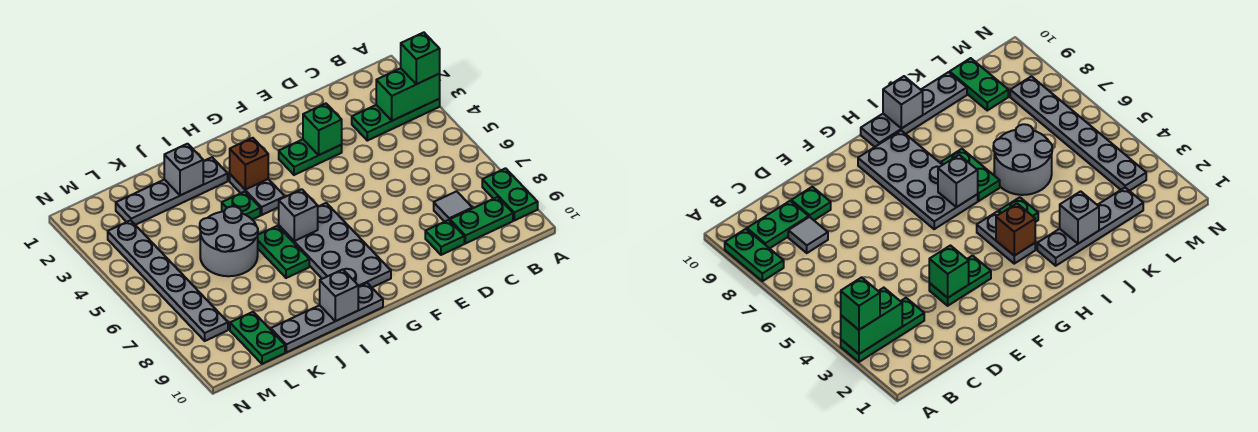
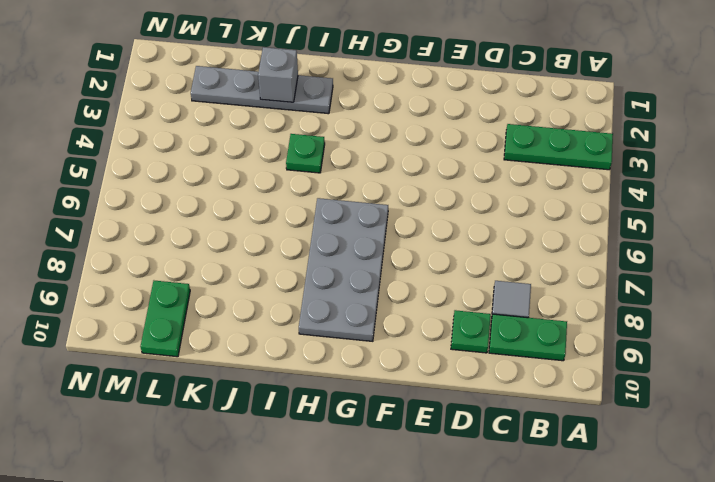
none -> green plate A8:A9 level 1
none -> green plate E3:F3 level 1
none -> grey plate H3:H4 level 1

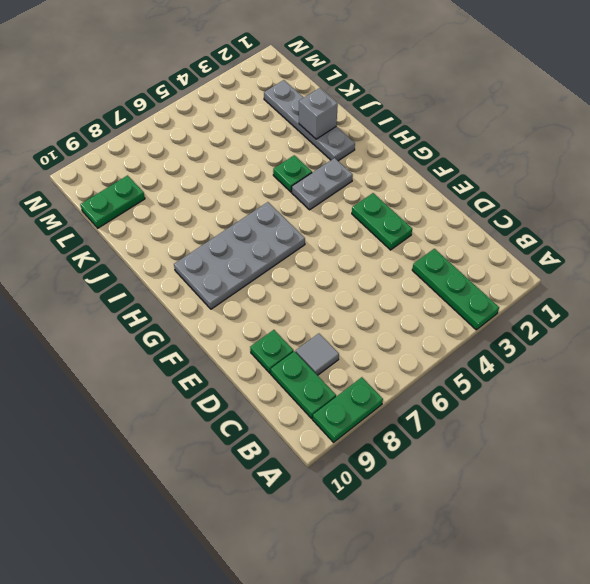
none -> grey plate H10:K10 level 1
none -> green plate I6:I7 level 1
none -> grey round brick J5:K6 level 1

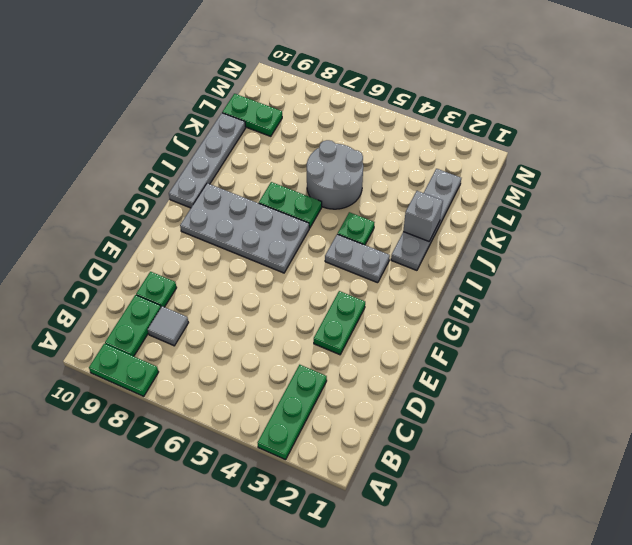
none -> grey plate M3:M8 level 1
none -> green brick A3:B3 level 2
none -> green brick E3 level 2

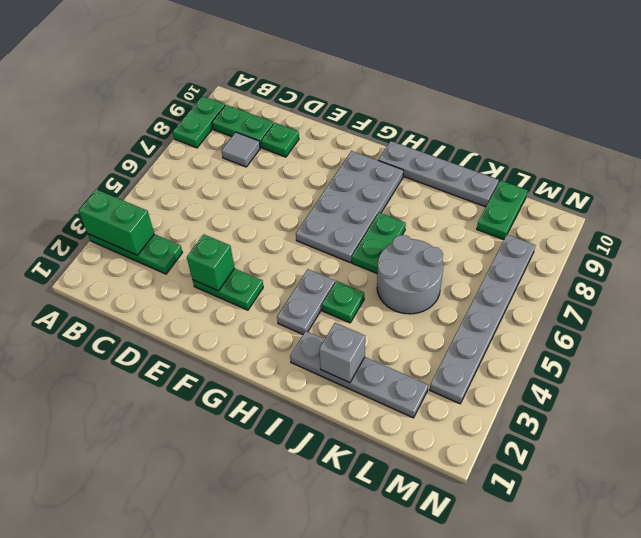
none -> brown brick H3 level 2
none -> grey brick H6 level 2
none -> grey brick I10 level 2

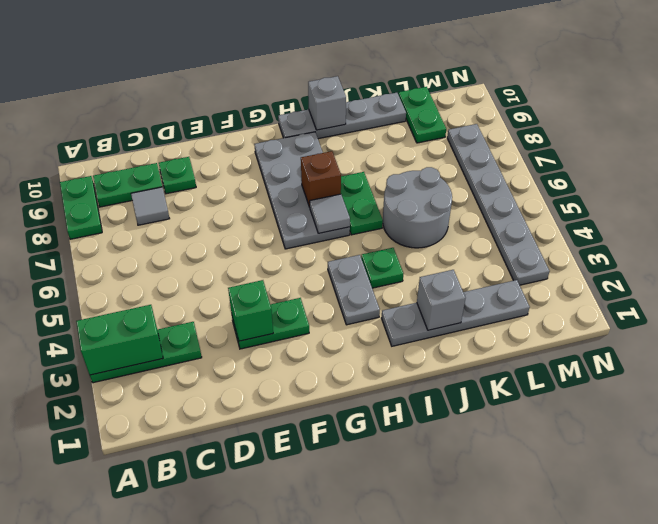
grey tile H6 level 2 -> grey brick H6 level 2
brown brick H7 level 2 -> brown brick H3 level 2
none -> green brick A3 level 3

